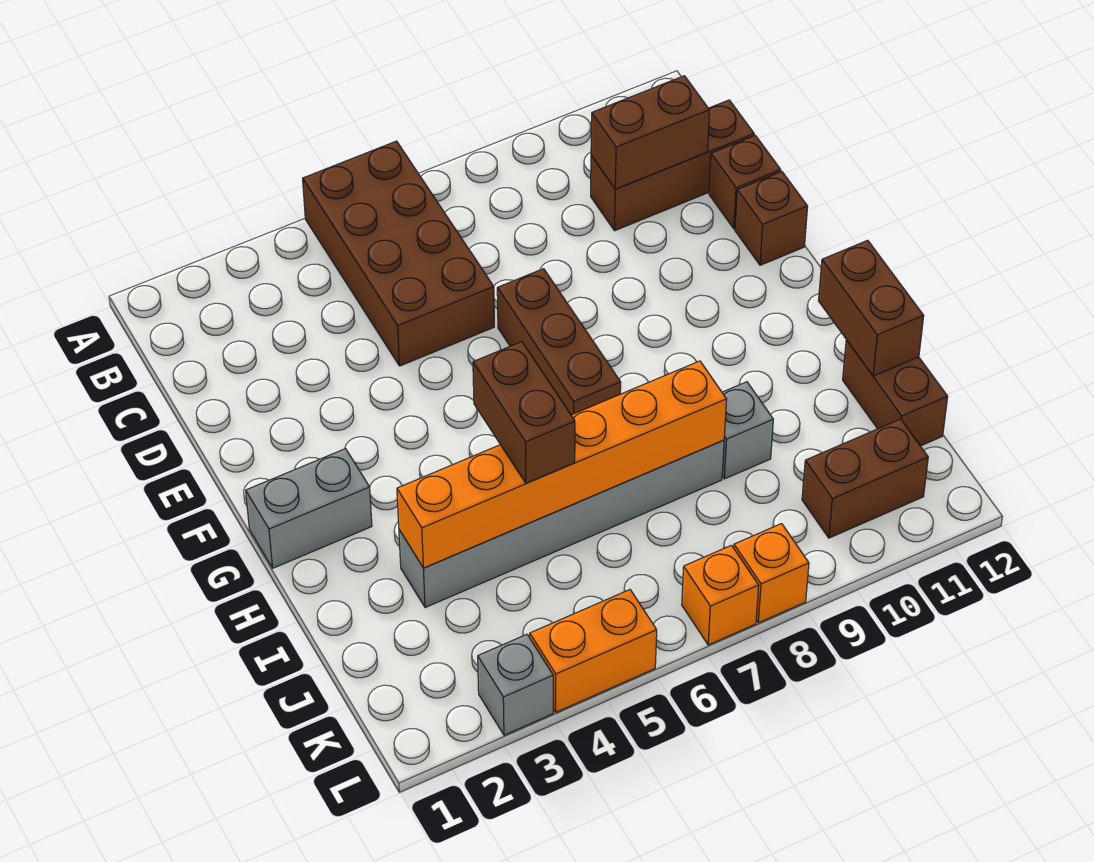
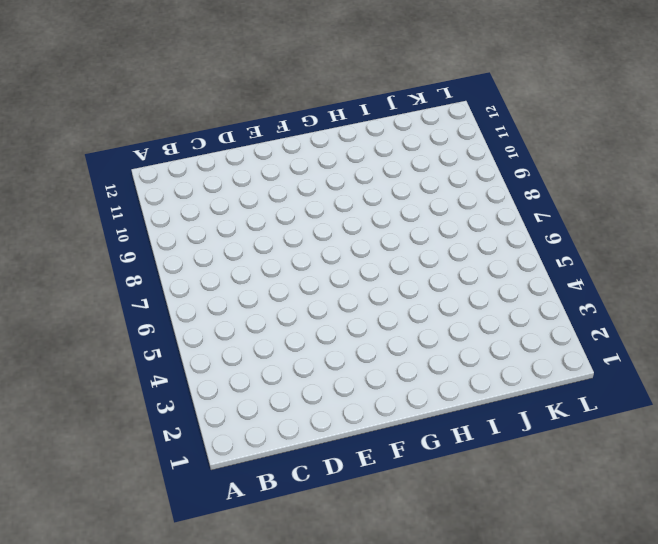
none -> brown brick A5:D6 level 1
none -> brown brick C10:C12 level 1
none -> brown brick D12 level 1

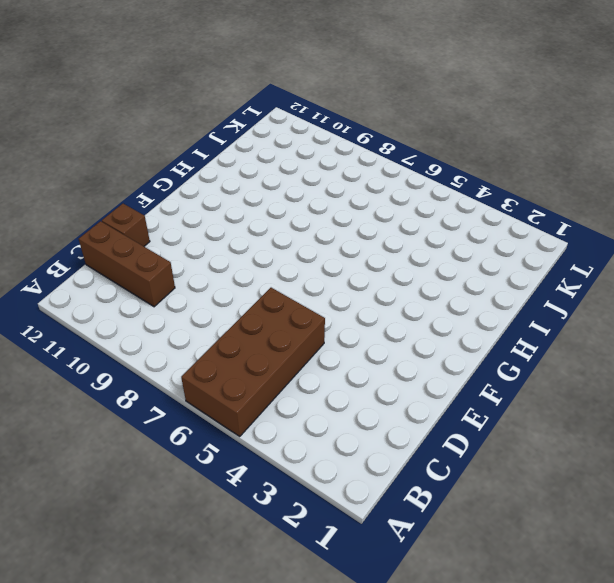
none -> brown brick E7:G7 level 1
none -> brown brick E12 level 1
none -> grey brick G1:G2 level 1

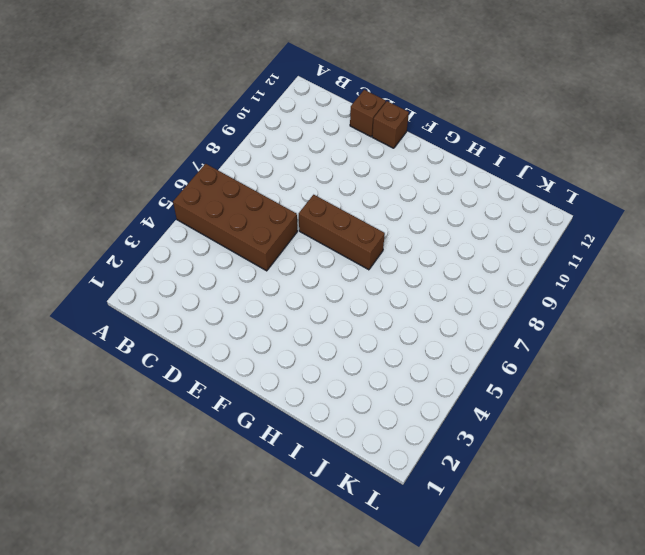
none -> brown brick C10:C12 level 1
none -> grey brick G1:G2 level 1
none -> grey brick I3:I8 level 1

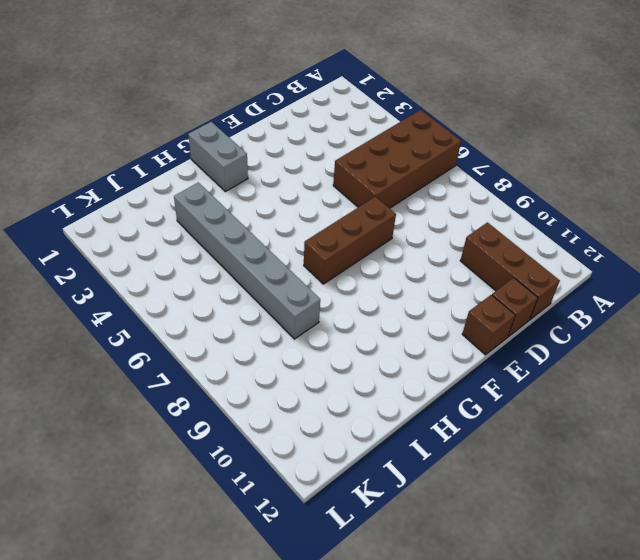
none -> grey brick I9 level 1
none -> brown brick I12:J12 level 1
none -> brown brick K10:K11 level 1

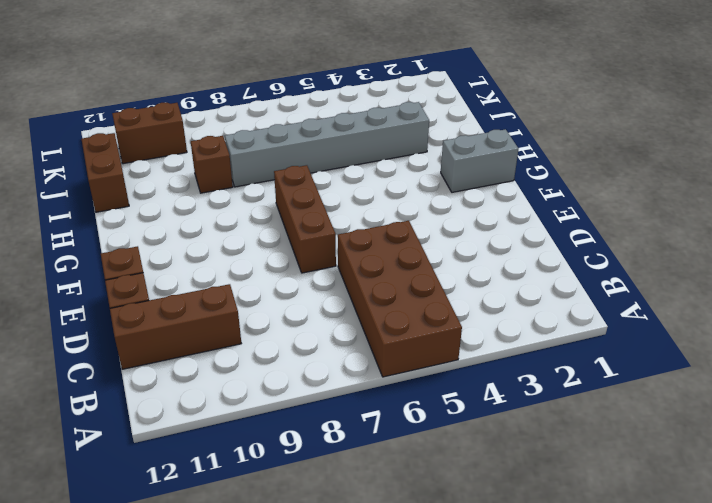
brown brick I9 level 1 -> grey brick I9 level 1
none -> grey brick L3 level 1
none -> orange brick L4:L5 level 1
none -> orange brick L7 level 1

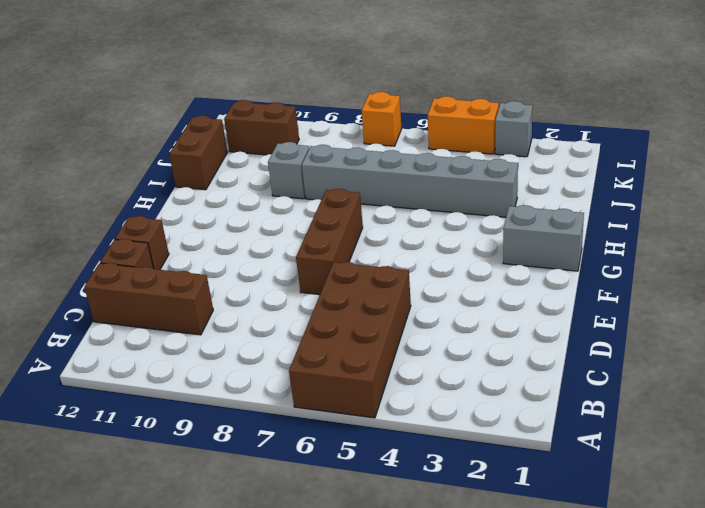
none -> orange brick L8 level 1
none -> brown brick C10:C11 level 2
none -> brown brick H12:I12 level 2

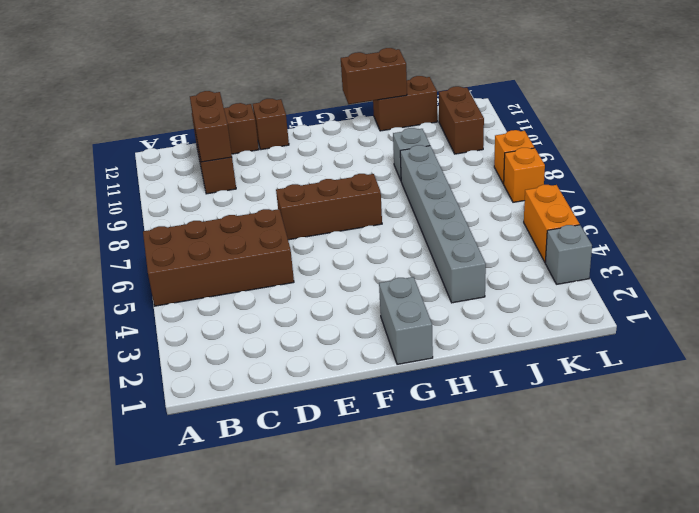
none -> orange brick I3:I8 level 2
none -> brown brick H5:I5 level 3

